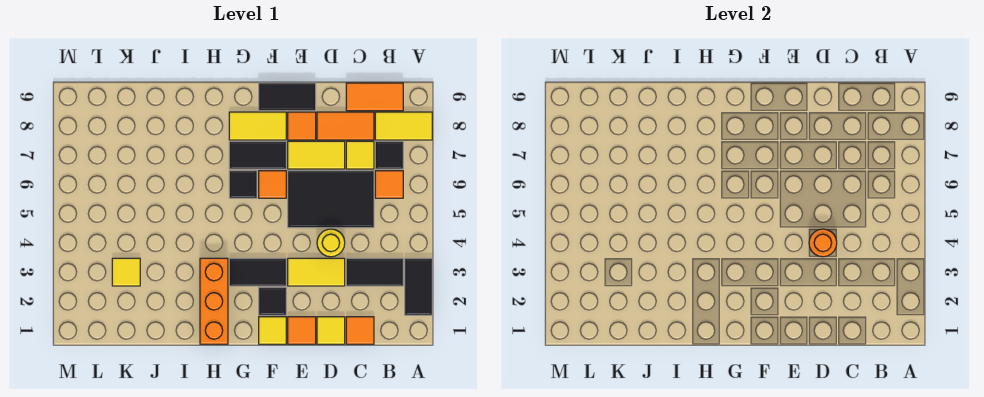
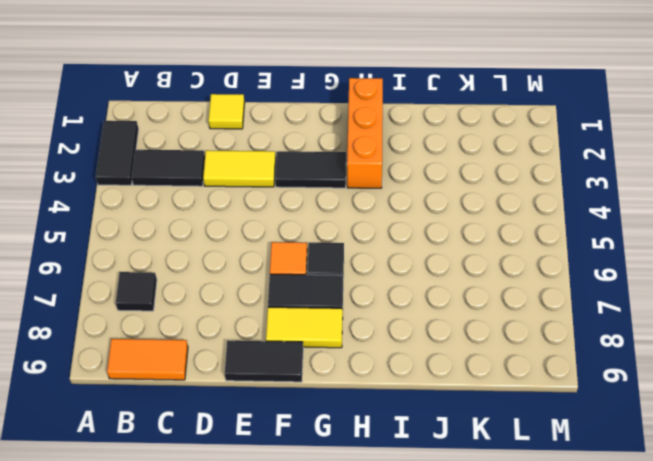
none -> yellow tile A8:B8 level 1
none -> orange tile B6 level 1
none -> orange tile C1 level 1

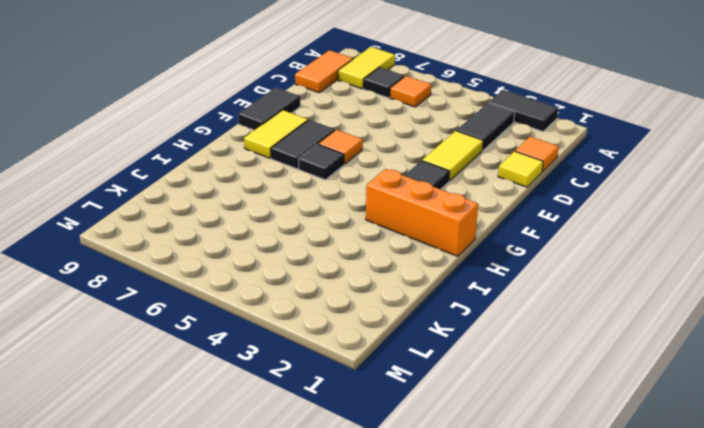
none -> black tile C5:E6 level 1
none -> yellow tile C7 level 1
none -> orange tile C8:D8 level 1

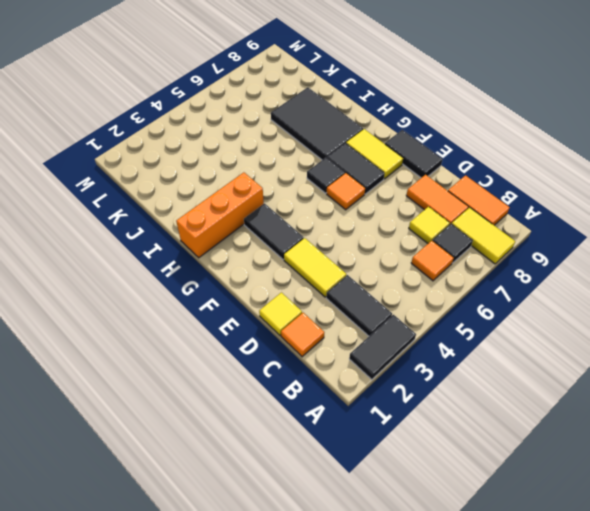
black tile H7:J8 level 1 -> black tile C5:E6 level 1
none -> yellow round brick D4 level 1
none -> yellow tile D7:E7 level 1
none -> orange tile E1 level 1

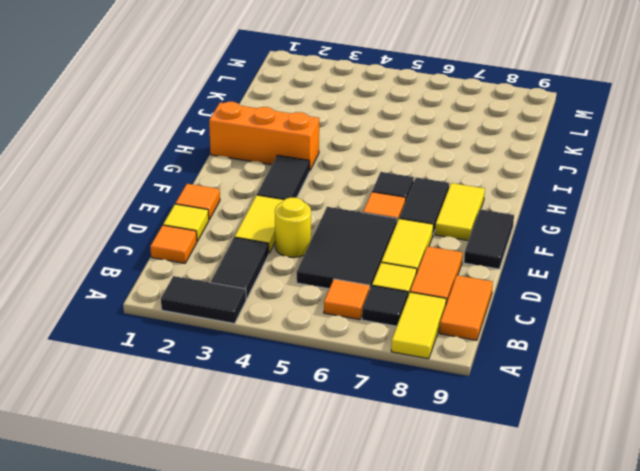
none -> orange tile E8 level 1
none -> yellow tile F1 level 1
none -> black tile F2 level 1

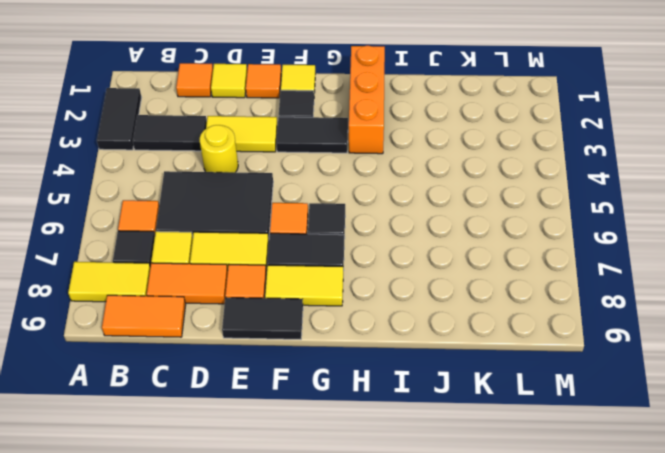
none -> yellow tile K3 level 1
none -> orange round brick D4 level 2

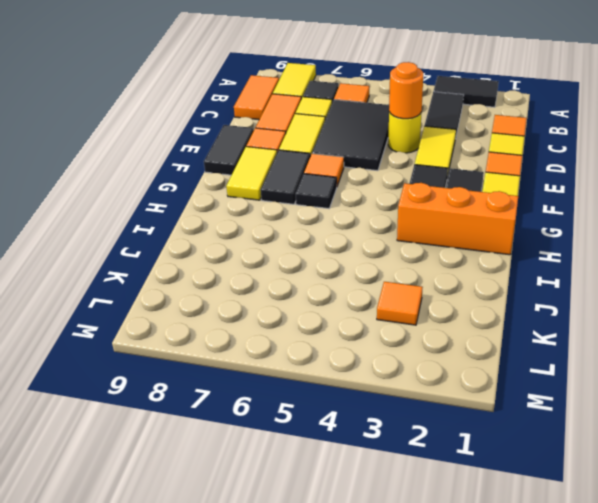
orange tile K3 level 1 -> yellow tile K3 level 1

